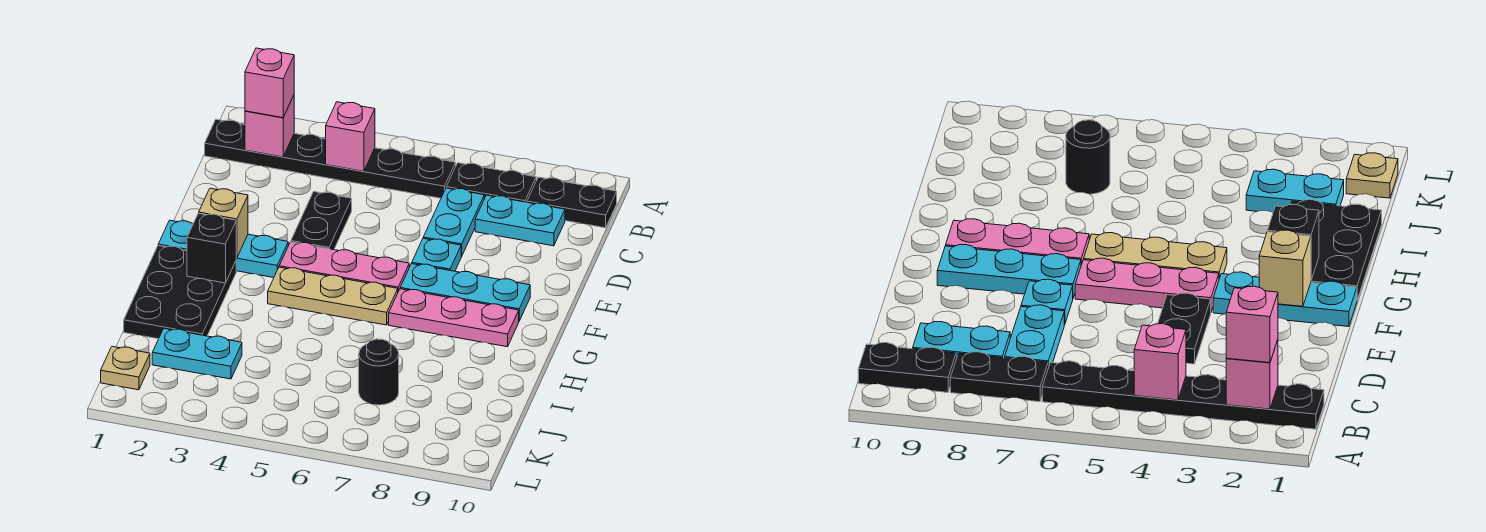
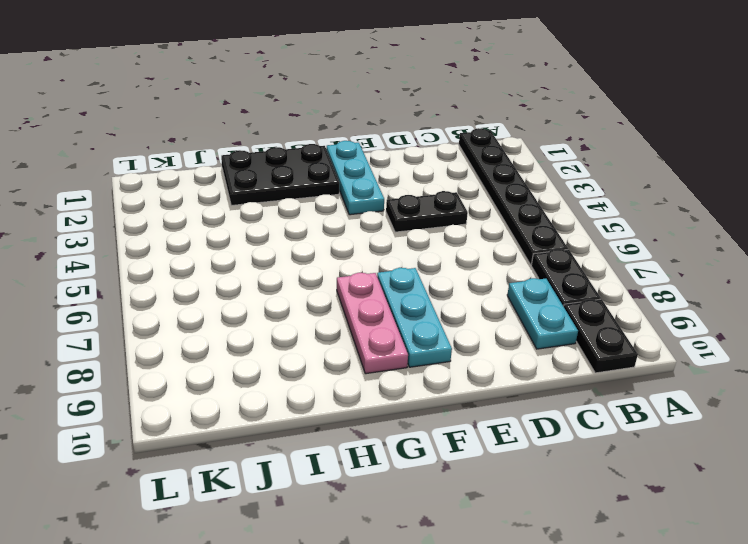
none -> cyan plate C7:D7 level 1
none -> cyan plate E7 level 1
none -> pink plate F4:F6 level 1

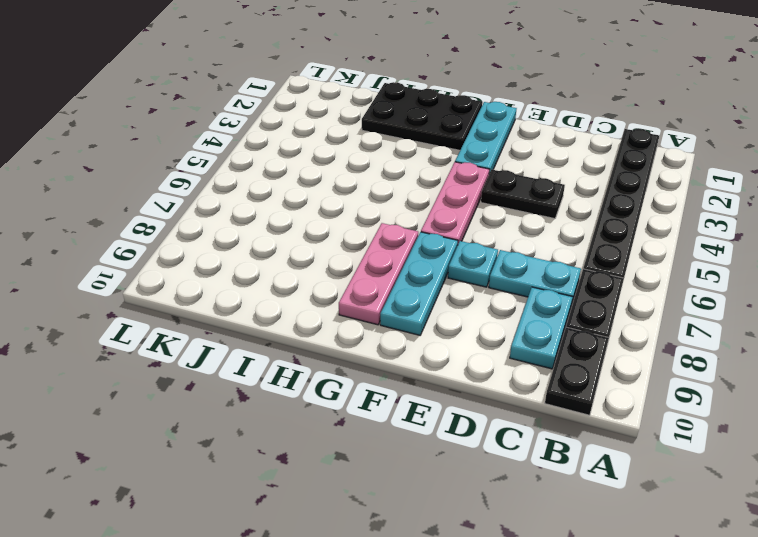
none -> tan plate G4:G6 level 1
none -> cyan plate J2:J3 level 1
none -> black round brick J7 level 1

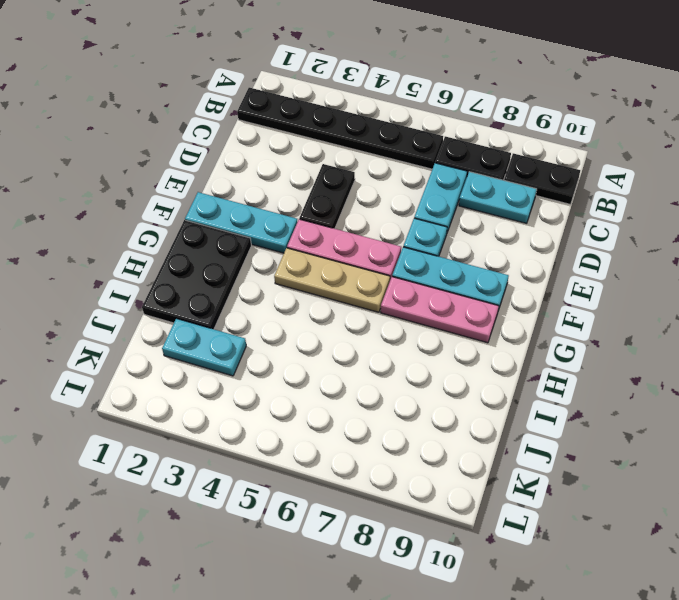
none -> black round brick J7 level 1
none -> tan plate K1 level 1
none -> pink brick B2 level 2

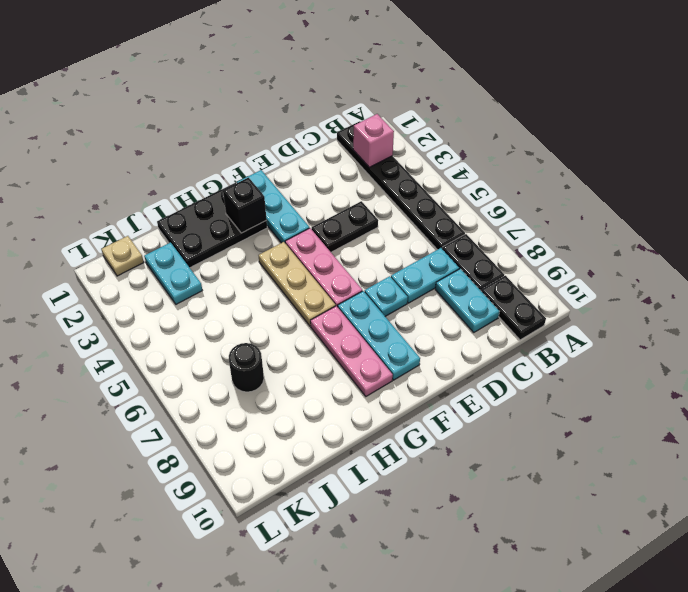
none -> pink brick B4 level 2
none -> tan brick F2 level 2
none -> pink brick B2 level 3

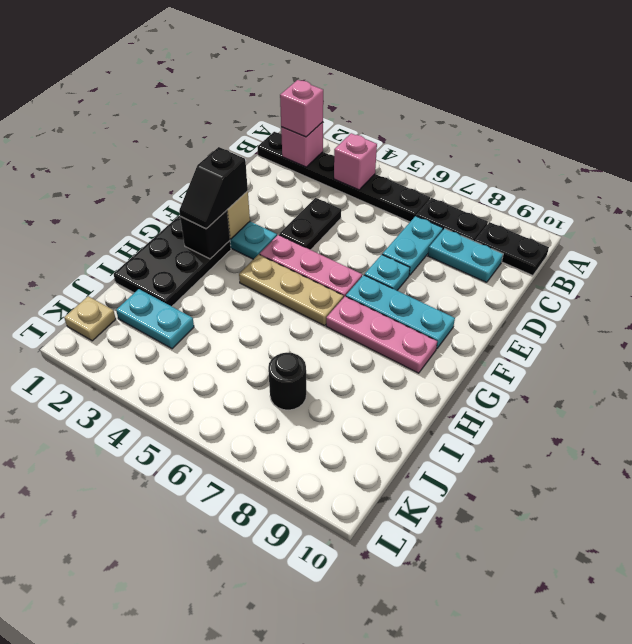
black slope F2:G2 level 3 top F -> none

